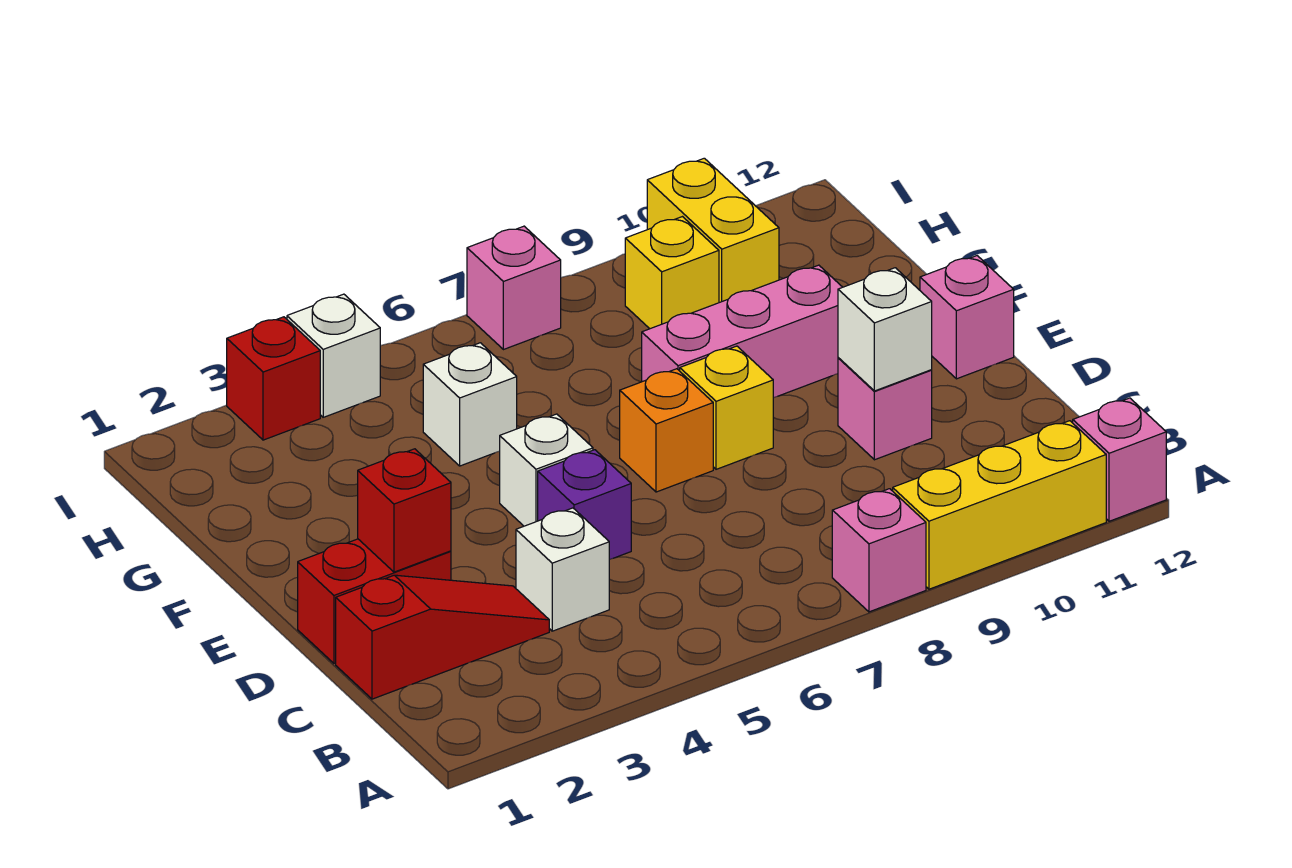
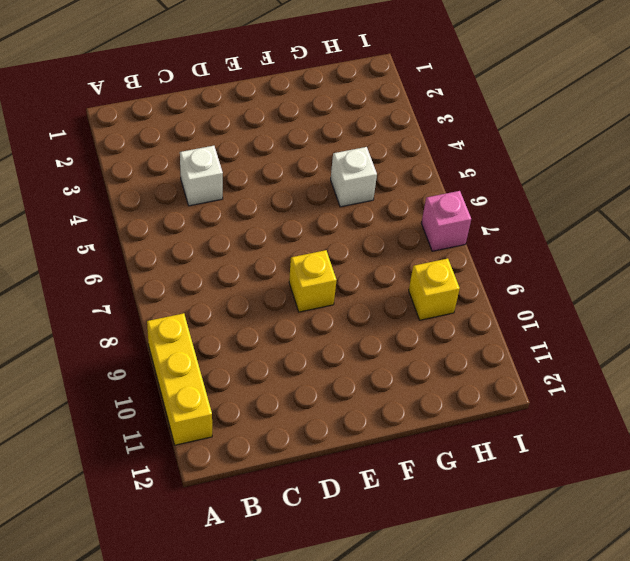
none -> pink brick A8 level 1
none -> pink brick A12 level 1
none -> red slope C1:C3 level 1 top 1

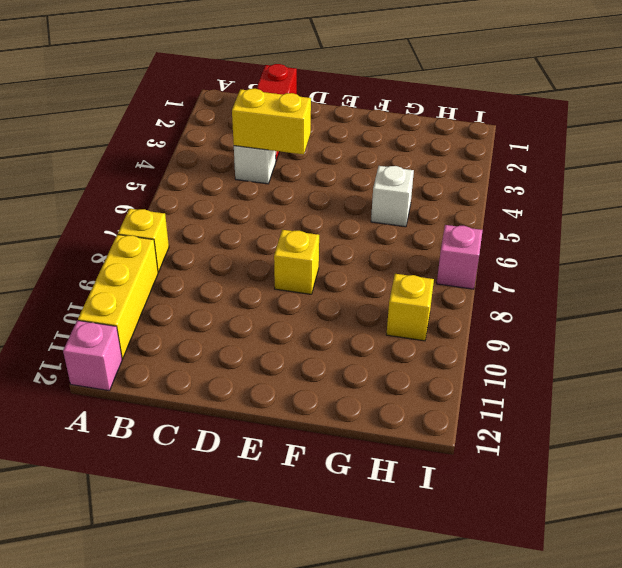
yellow brick A8 level 1 -> pink brick A8 level 1
yellow brick C4:D4 level 2 -> yellow brick H10:I10 level 1
none -> red brick D1:D2 level 1
none -> purple brick D5 level 1
none -> pink brick D10 level 1

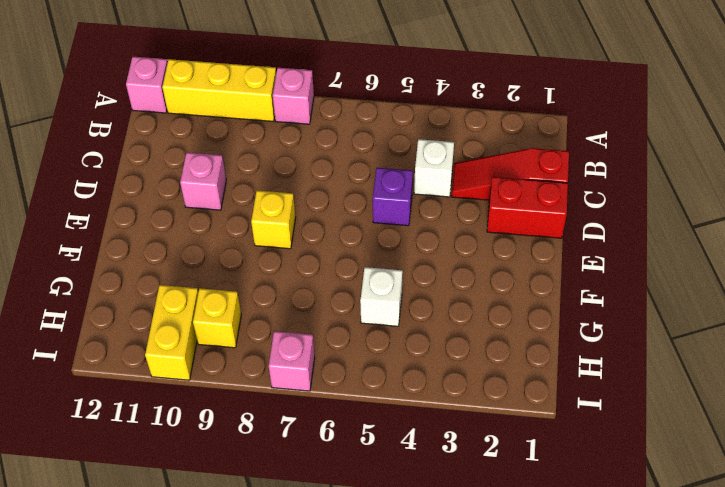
none -> white brick E5 level 1
none -> orange brick E7 level 1
none -> pink brick E12 level 1

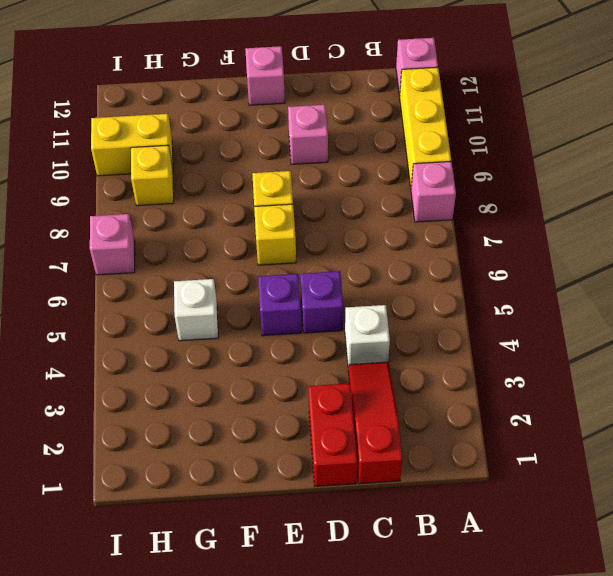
purple brick E5 level 1 -> white brick E5 level 1
yellow brick E7 level 1 -> orange brick E7 level 1
none -> pink brick F8:F10 level 1
none -> red brick I3 level 1
none -> white brick I4 level 1

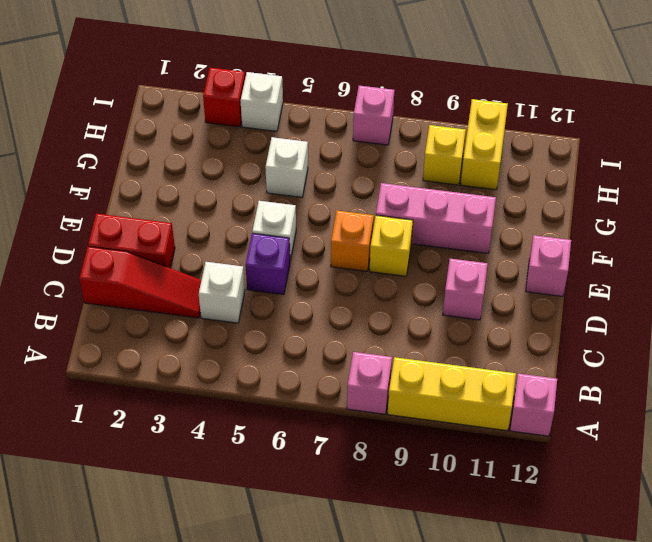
none -> red brick D2 level 2
none -> white brick D10 level 2

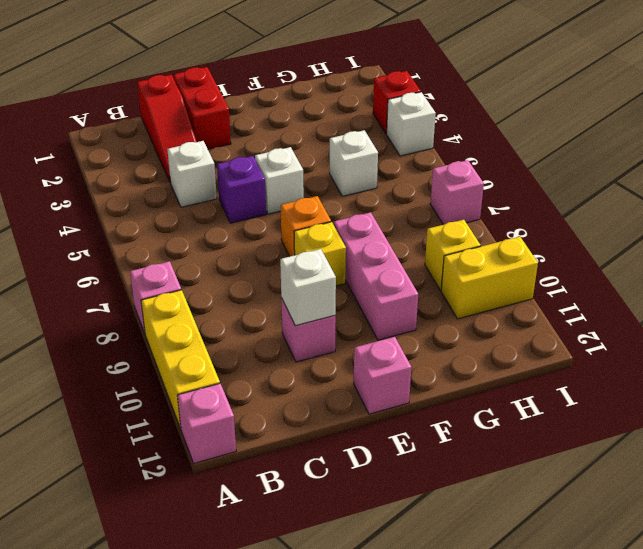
none -> red brick D2 level 2

